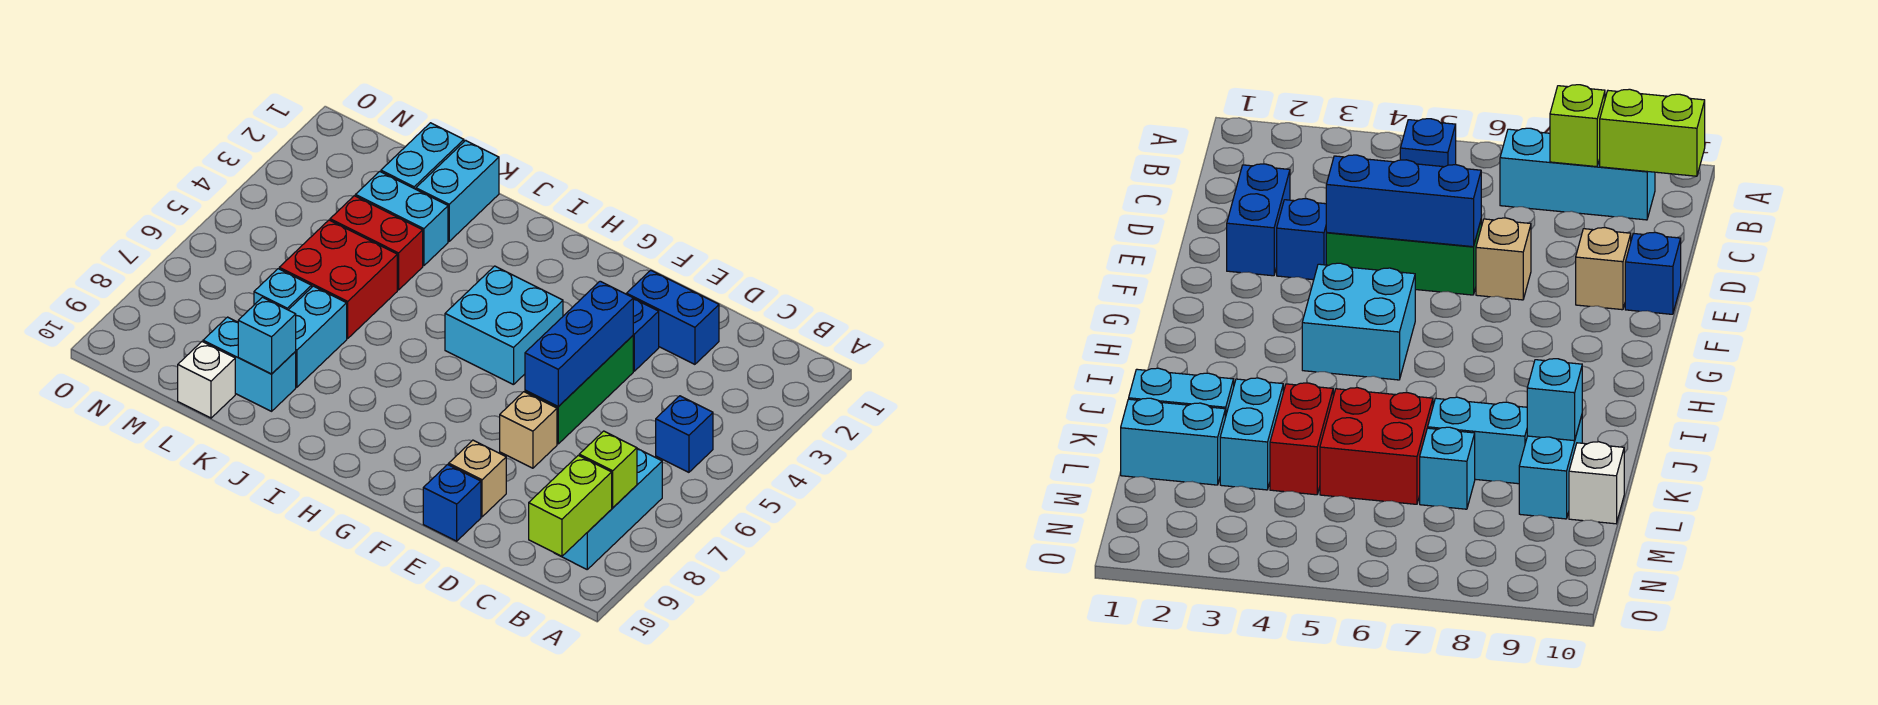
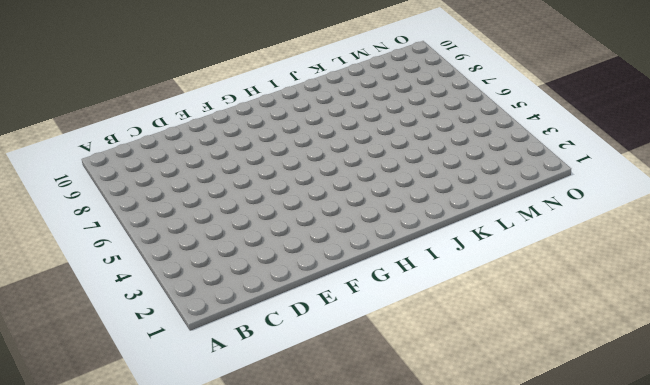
none -> blue brick B5 level 1
none -> cyan brick B7:B9 level 1
none -> blue brick D2:E2 level 1

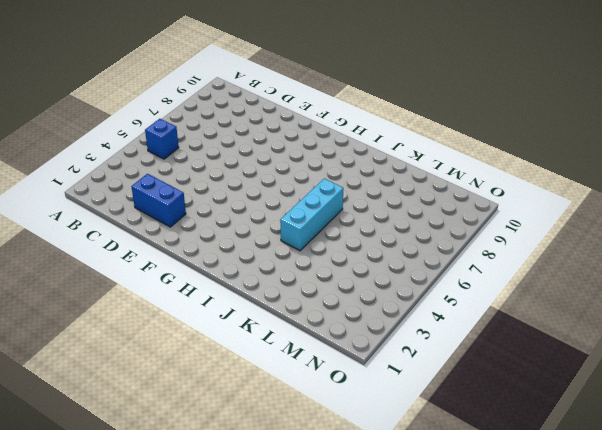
cyan brick J4:J6 level 1 -> cyan brick B7:B9 level 1
none -> blue brick E3 level 1
none -> green brick E4:E6 level 1
none -> tan brick E7 level 1

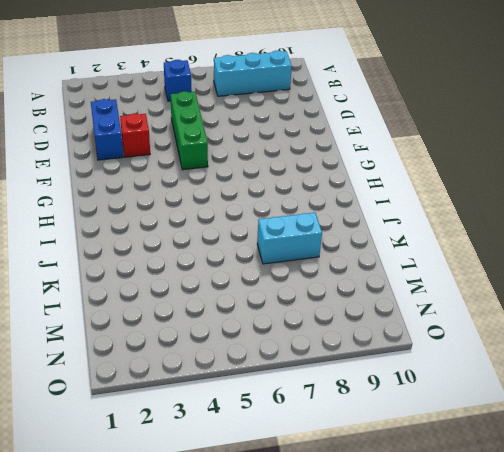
green brick D5:F5 level 1 -> green brick E4:E6 level 1
red brick E3 level 1 -> blue brick E3 level 1
none -> tan brick E7 level 1
none -> tan brick E9 level 1
none -> blue brick E10 level 1

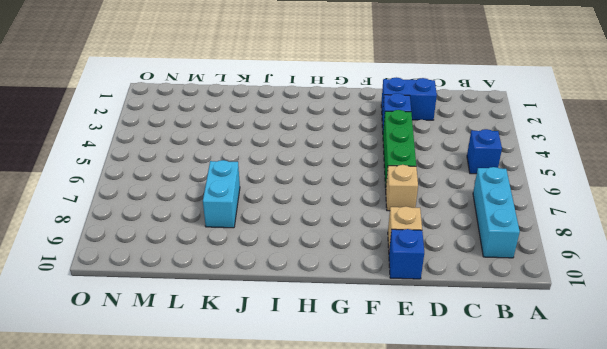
none -> cyan brick G4:H5 level 1
none -> cyan brick K1:K2 level 1
none -> cyan brick K3:L3 level 1

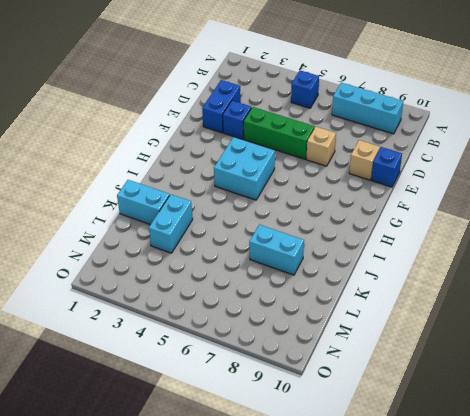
none -> red brick K4:L4 level 1
none -> red brick K5:L6 level 1
none -> cyan brick K9:L9 level 1

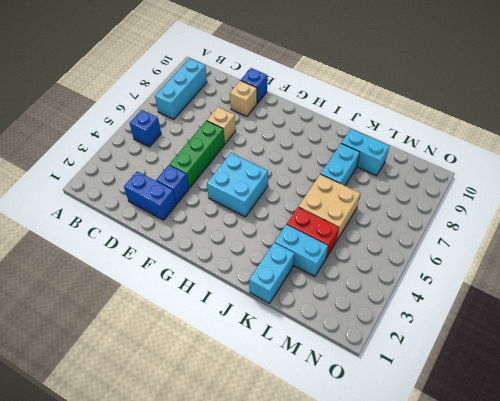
tan brick K5:L6 level 1 -> red brick K5:L6 level 1
none -> cyan brick L1:L2 level 1
none -> cyan brick L7 level 1
none -> white brick L10 level 1

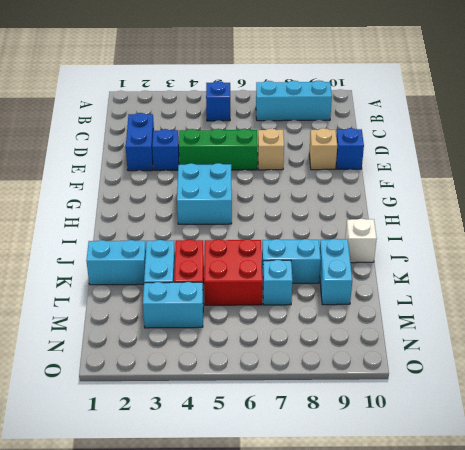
white brick J10 level 1 -> white brick L10 level 1
cyan brick M3:M4 level 1 -> cyan brick L1:L2 level 1
none -> lime brick B8 level 2
none -> lime brick B9:B10 level 2
none -> blue brick E4:E6 level 2

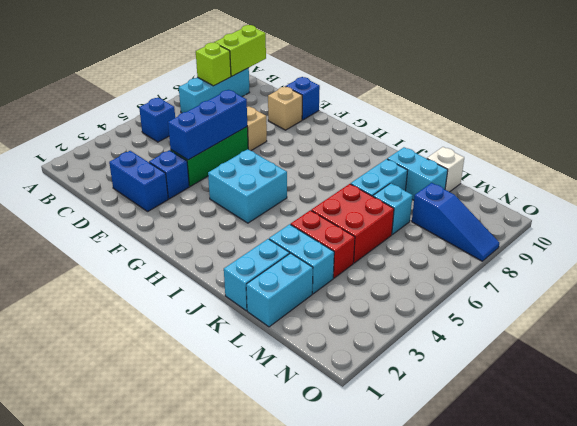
blue slope M8:O8 level 1 top M -> none
none -> cyan brick K9 level 2

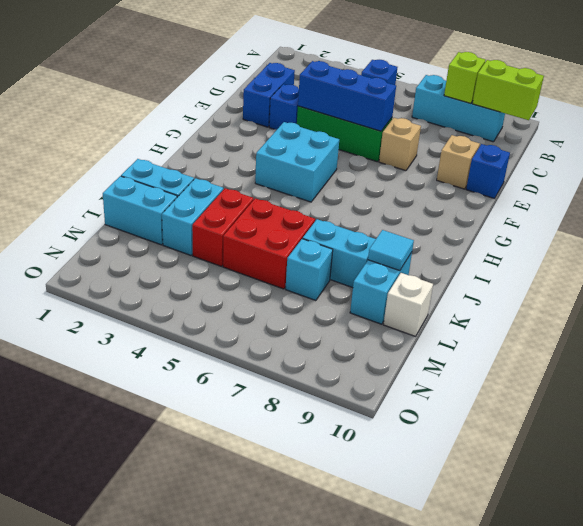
cyan tile K9 level 2 -> cyan brick K9 level 2

